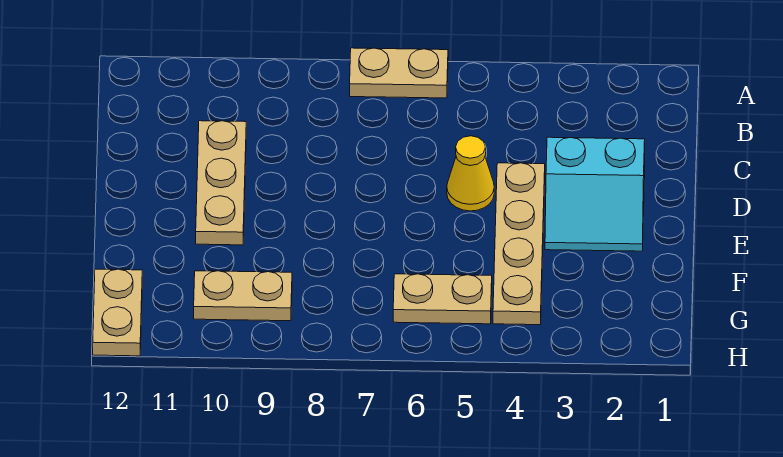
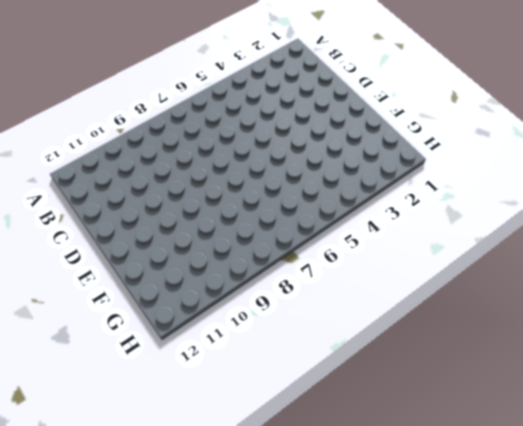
none -> tan plate A6:A7 level 1
none -> tan plate C10:E10 level 1

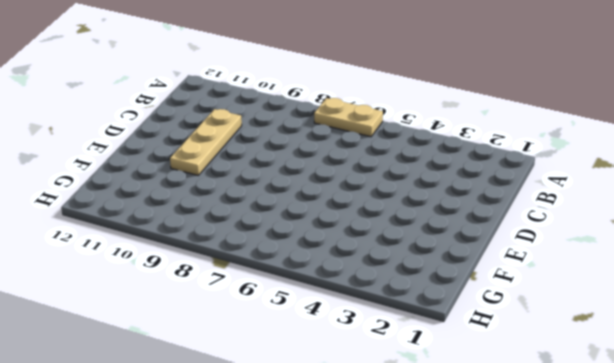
none -> cyan slope D2:E3 level 1 top D
none -> tan plate D4:G4 level 1

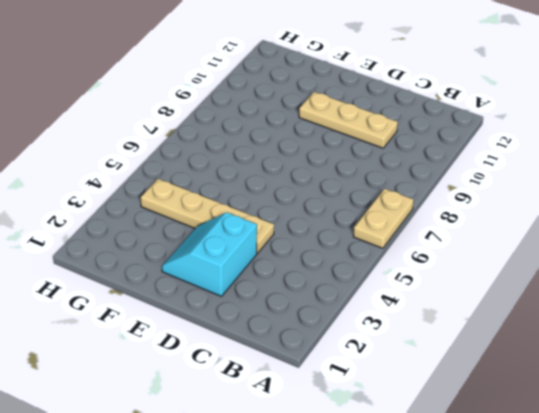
none -> yellow cone D5 level 1
none -> tan plate G5:G6 level 1

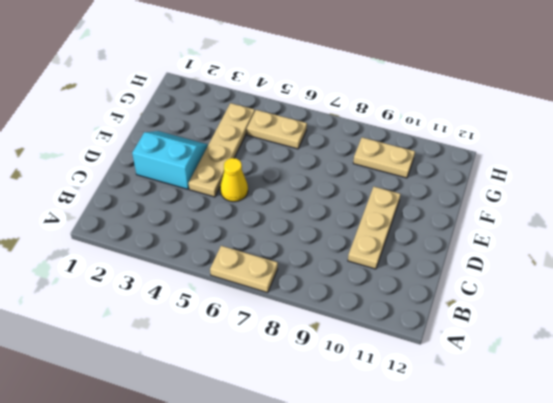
none -> tan plate G12:H12 level 1

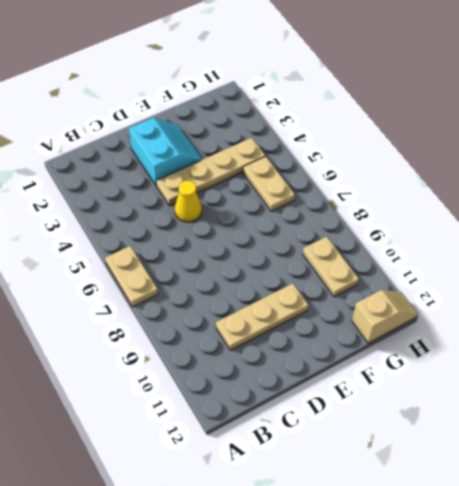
tan slope G12:H12 level 1 top G -> tan plate G12:H12 level 1

